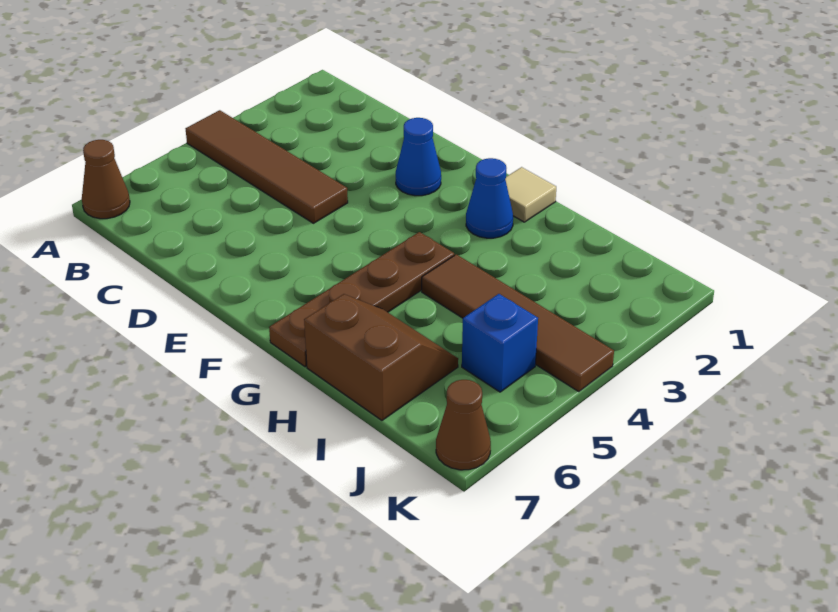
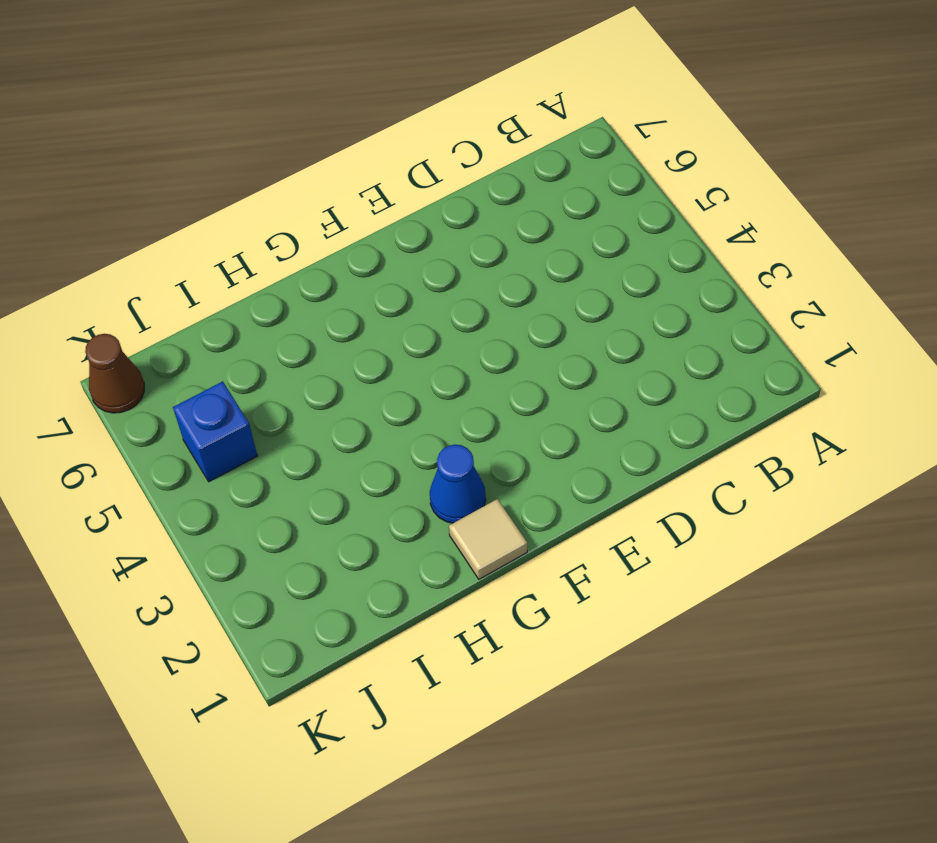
none -> brown tile A4:D4 level 1
none -> brown cone A7 level 1

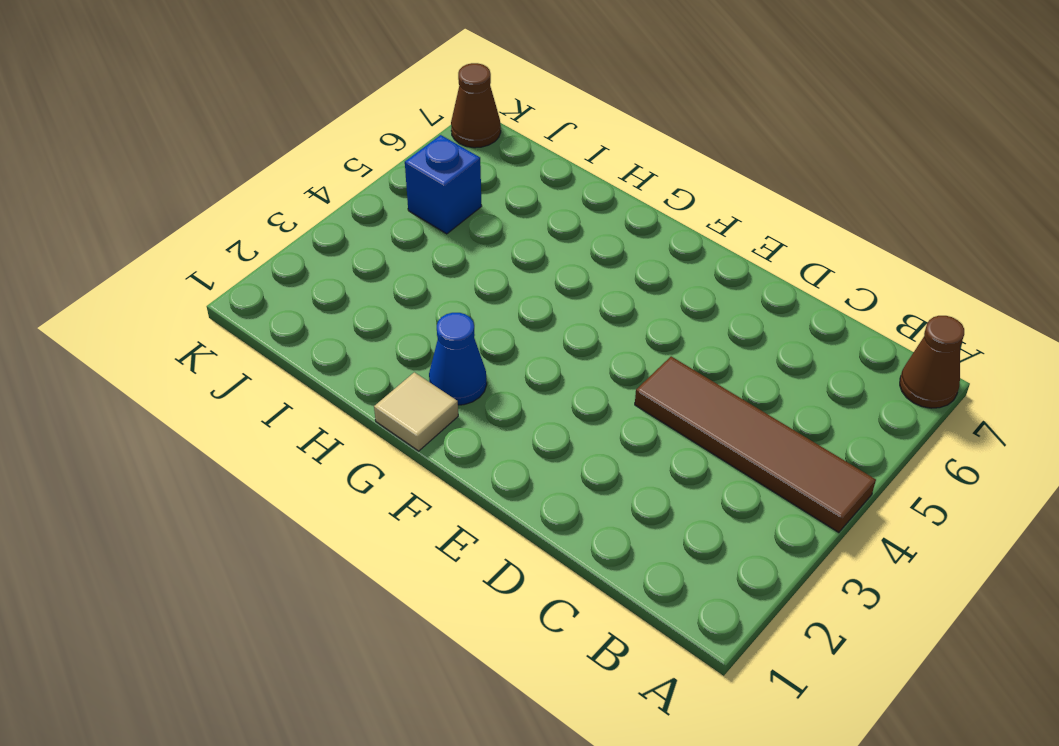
none -> blue cone E2 level 1
none -> brown plate G4:G7 level 1

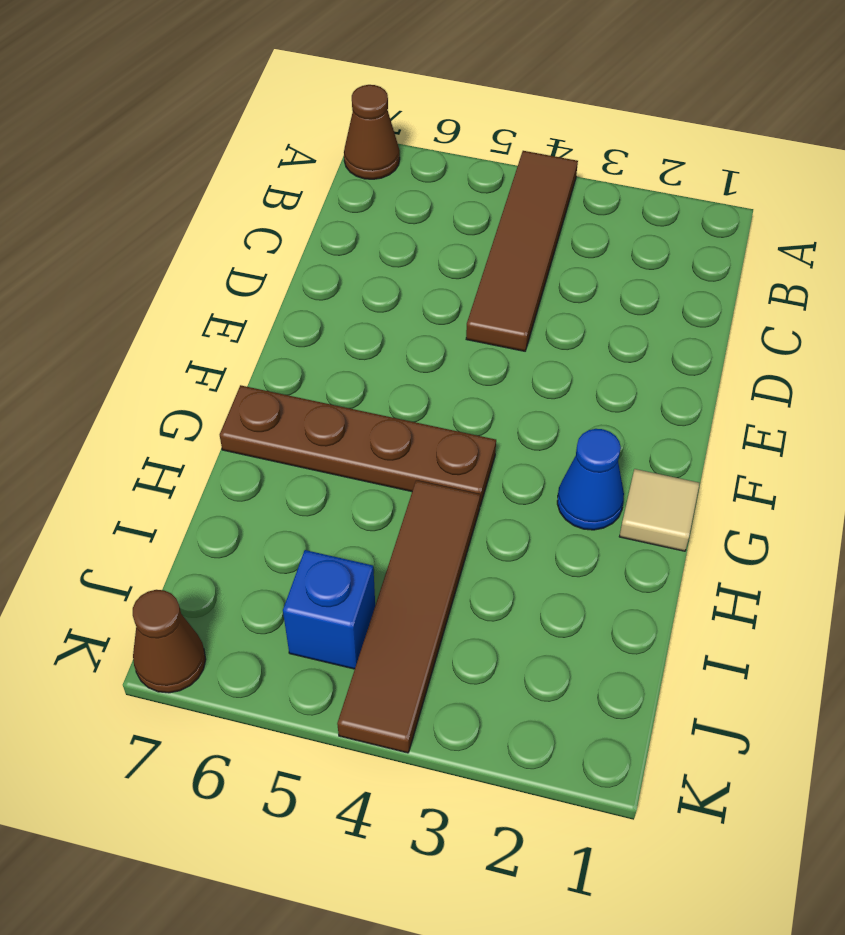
none -> blue cone E2 level 1
none -> brown slope H6:I7 level 1 top 7

